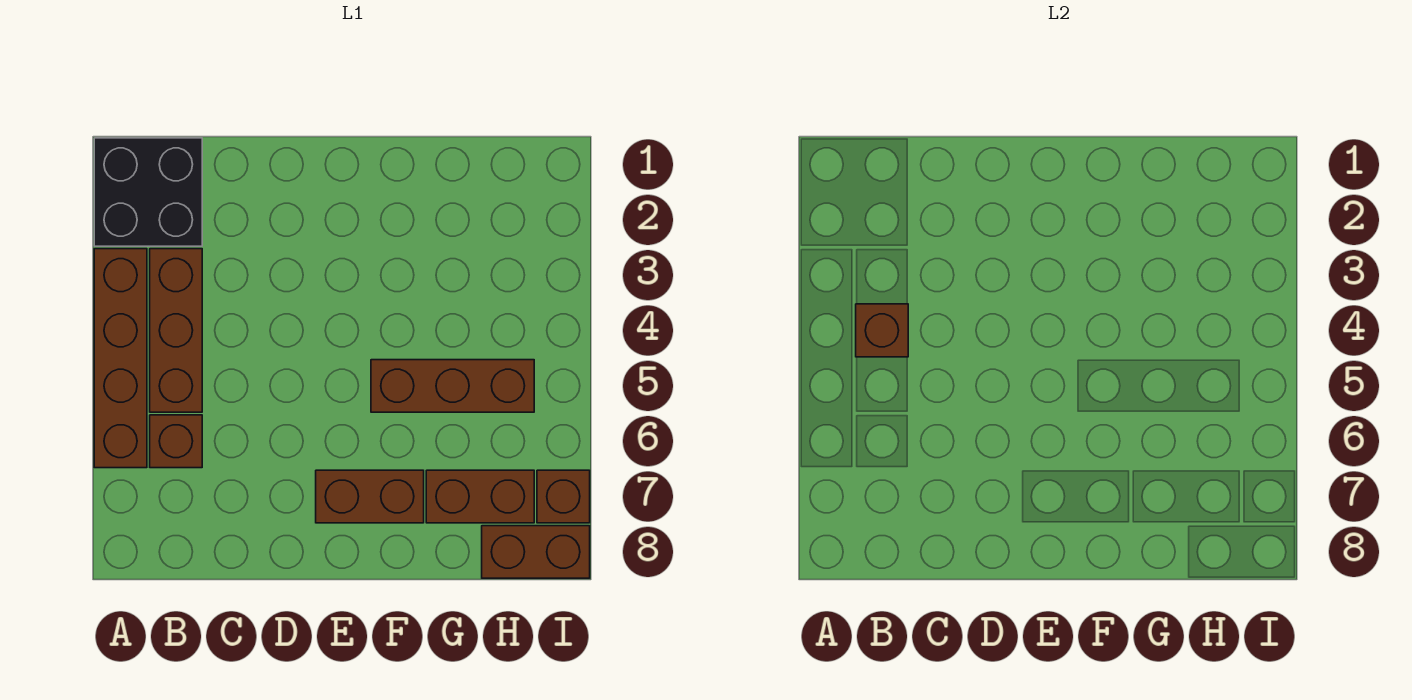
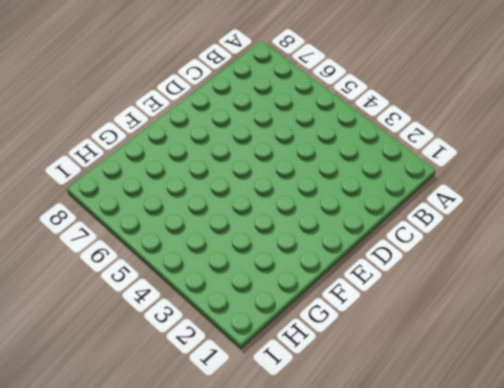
none -> black brick A1:B2 level 1
none -> brown brick A3:A6 level 1

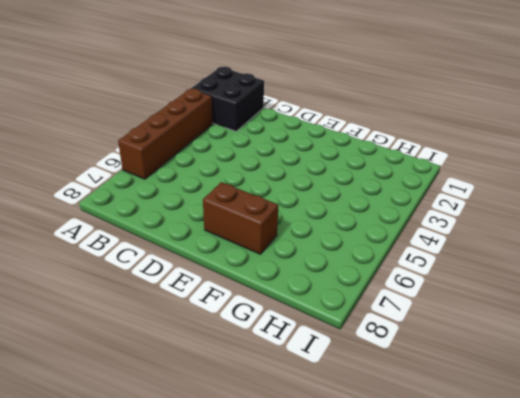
none -> brown brick B3:B5 level 1
none -> brown brick B6 level 1

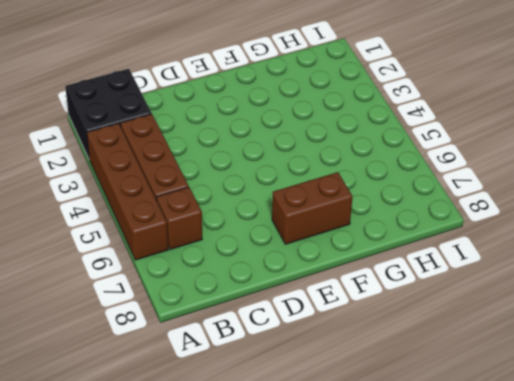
none -> brown brick F5:H5 level 1
none -> brown brick G7:H7 level 1

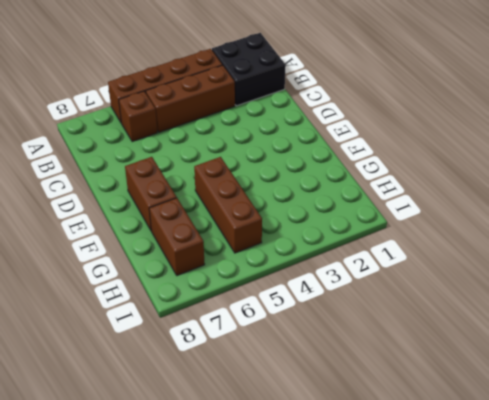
none -> brown brick H8:I8 level 1
none -> brown brick I7 level 1

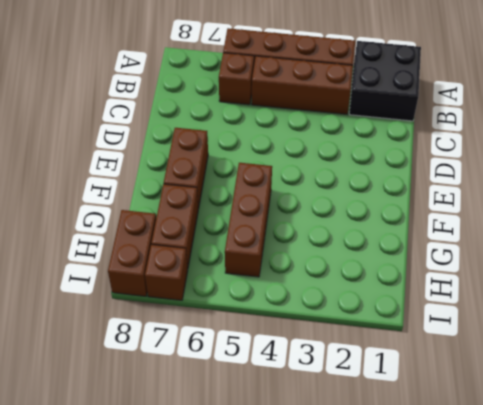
none -> brown brick B4 level 2

